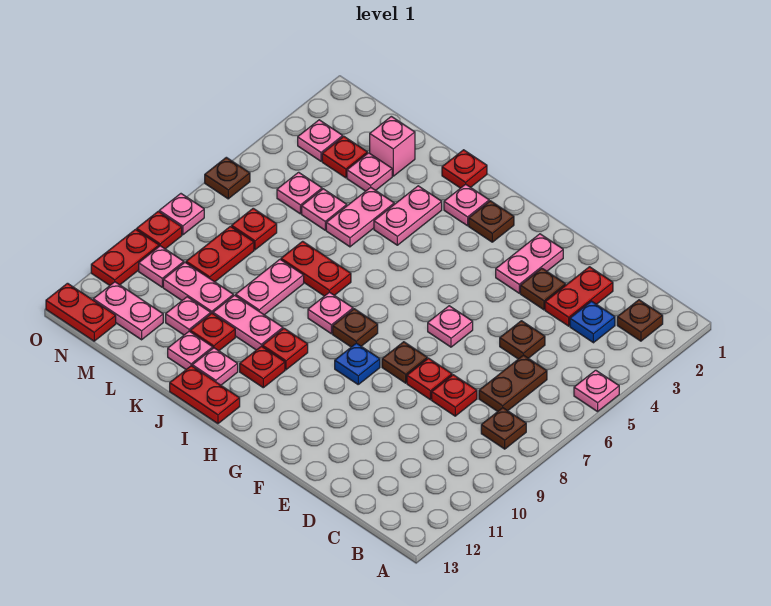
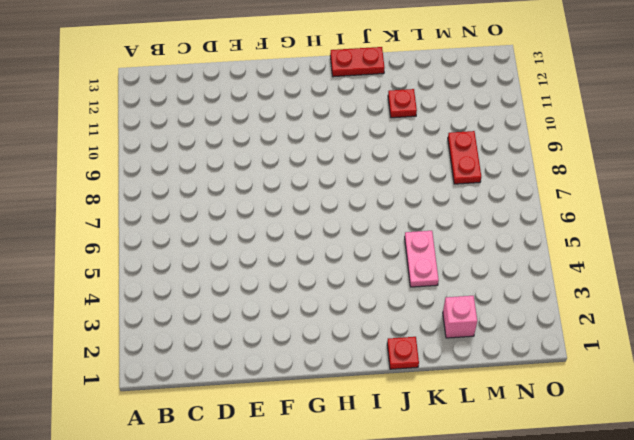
none -> pink plate A5 level 1
none -> brown plate B2 level 1
none -> brown plate B8 level 1
none -> blue plate C3 level 1

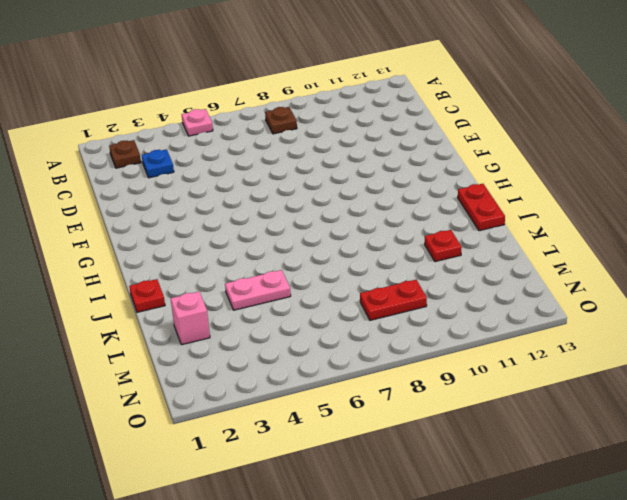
none -> brown plate C6:C7 level 1
none -> red plate D2:D3 level 1
none -> brown plate D5 level 1
none -> red plate D8 level 1

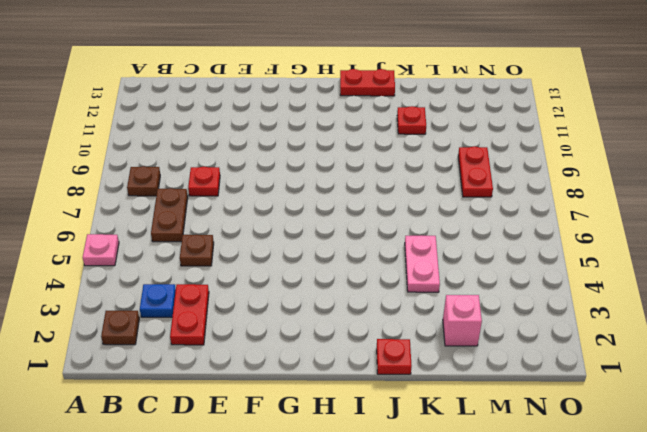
none -> brown plate E3 level 1
none -> red plate E8 level 1
none -> pink plate F2:F3 level 1
none -> pink plate F6 level 1

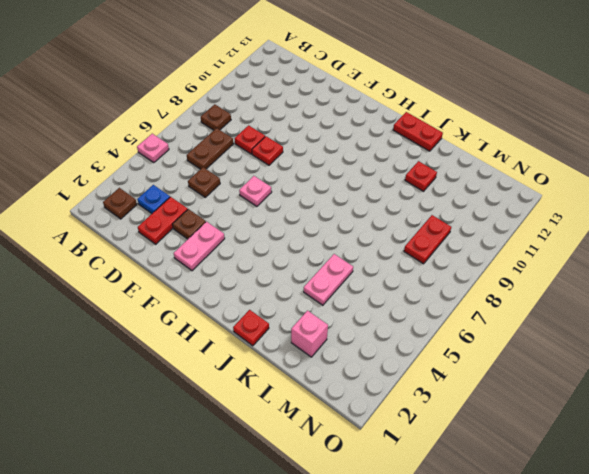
none -> brown plate F8 level 1
none -> blue plate G9 level 1
none -> brown plate H2 level 1
none -> brown plate H8 level 1

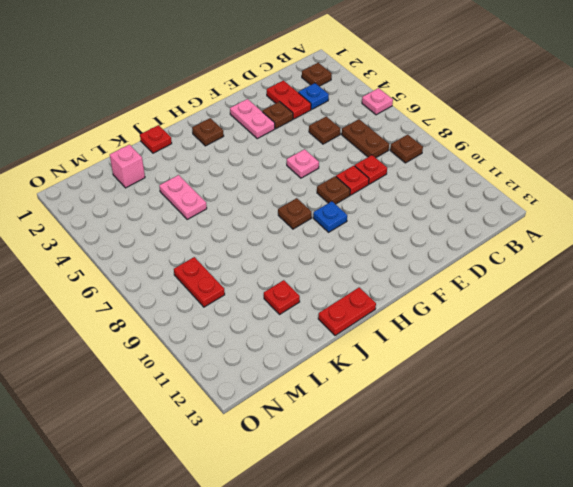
none -> pink plate I2 level 1
none -> pink plate I8 level 1
none -> red plate I10 level 1
none -> red plate I11 level 1

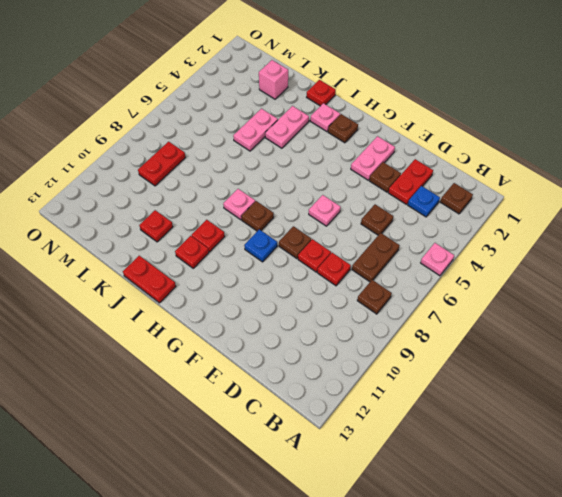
none -> red plate J7:K7 level 1
none -> pink plate J10:K10 level 1
none -> pink plate J12 level 1
none -> pink plate K8:K9 level 1

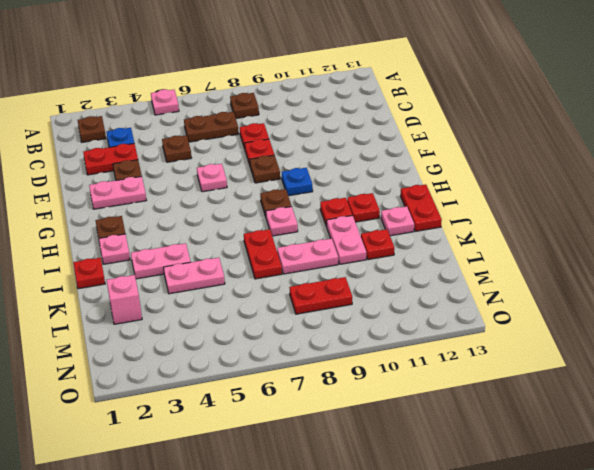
none -> pink plate K12 level 1
none -> pink plate L3 level 1
none -> pink plate L5 level 1
none -> pink plate L10:M10 level 1

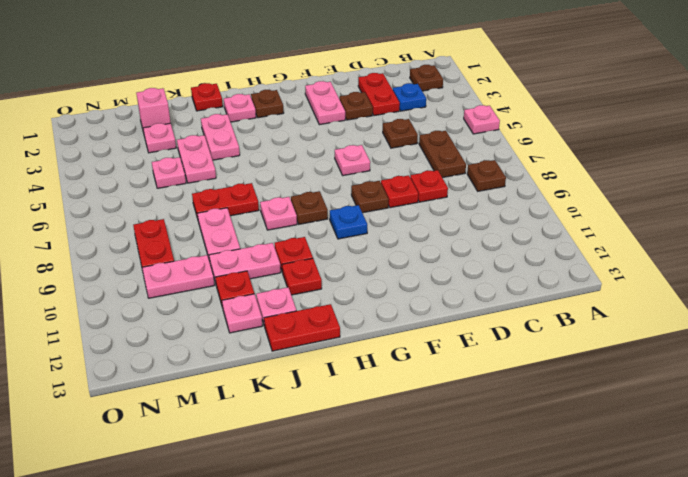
none -> pink plate L11 level 1
none -> red plate M3 level 1
none -> pink plate M5 level 1
none -> red plate M7 level 1

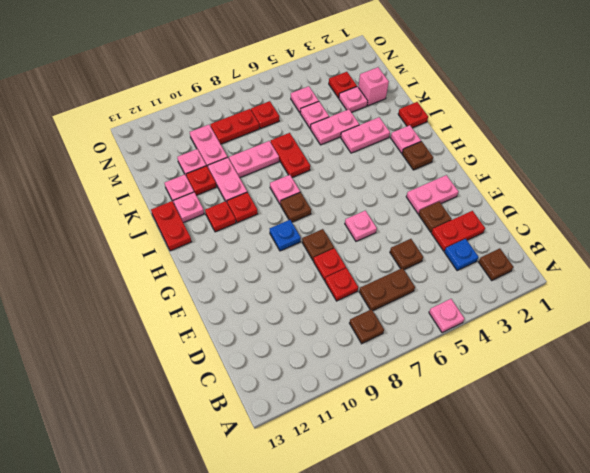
none -> pink plate M12:N12 level 1
none -> pink plate N3 level 1
none -> pink plate N10 level 1
none -> red plate N13:O13 level 1

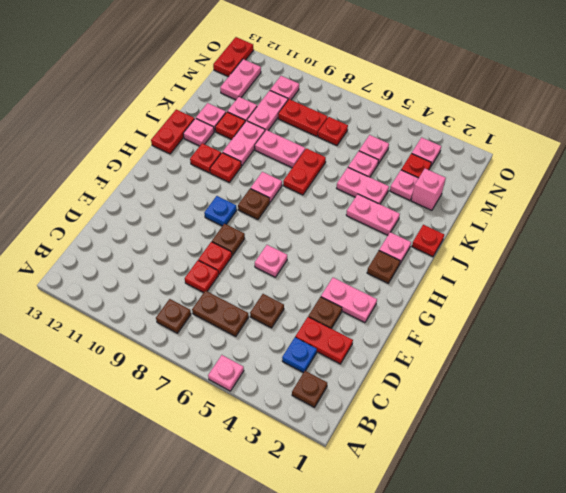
none -> brown plate O6 level 1
none -> pink plate O8 level 1
none -> red plate O9 level 1
none -> red plate O10:O11 level 1

